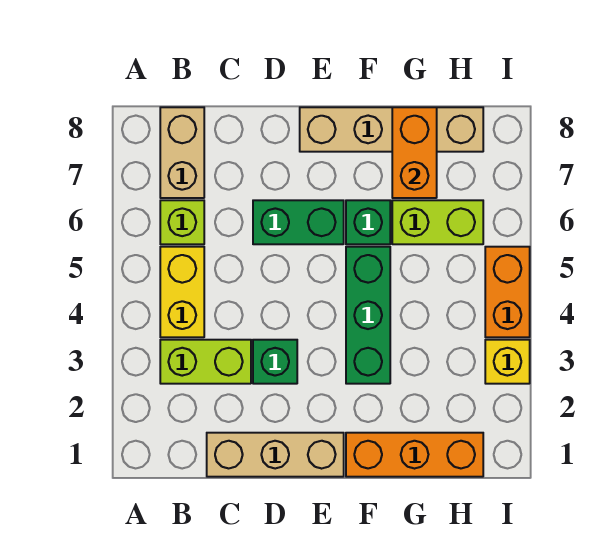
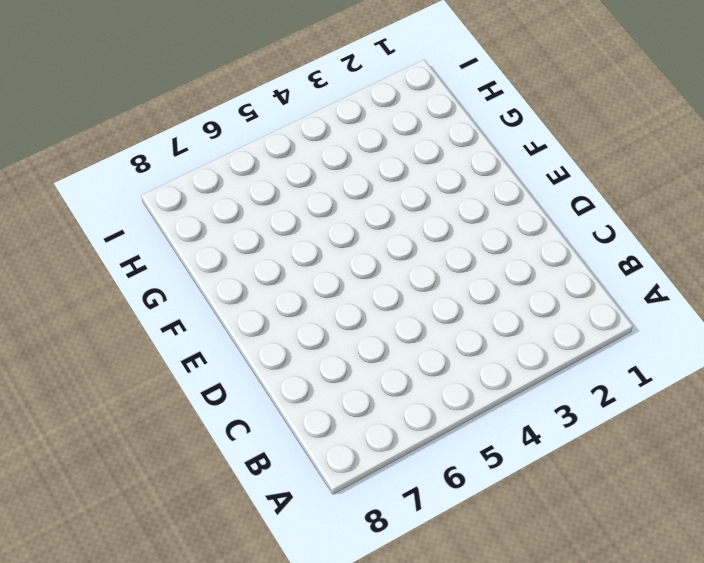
none -> lime brick B3:C3 level 1
none -> yellow brick B4:B5 level 1
none -> lime brick B6 level 1

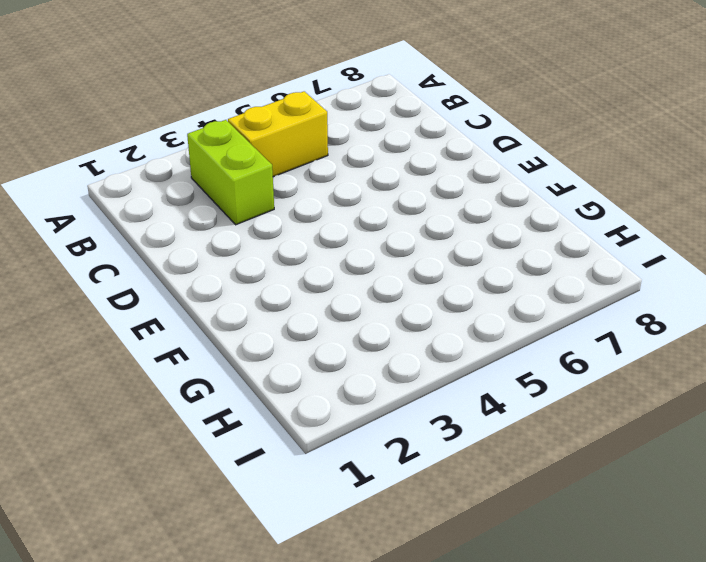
none -> lime brick B6 level 1
none -> tan brick B7:B8 level 1
none -> tan brick C1:E1 level 1

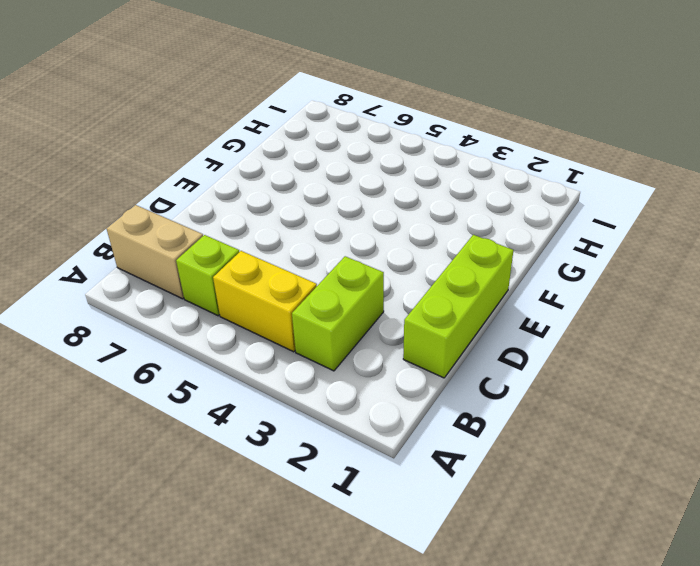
lime brick C1:E1 level 1 -> tan brick C1:E1 level 1
none -> green brick D3 level 1
none -> green brick D6:E6 level 1
none -> tan brick E8:H8 level 1

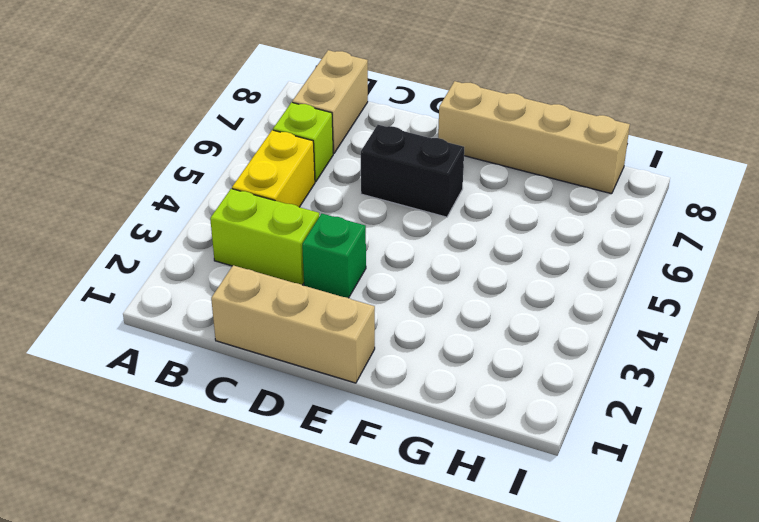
black brick D6:E6 level 1 -> green brick D6:E6 level 1
none -> orange brick F1:H1 level 1
none -> green brick F3:F5 level 1
none -> green brick F6 level 1

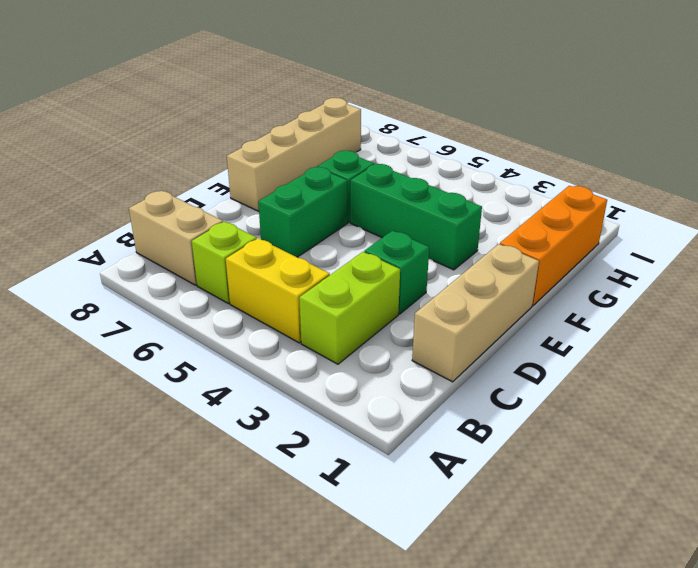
none -> lime brick G6:H6 level 1
none -> yellow brick I3 level 1
none -> orange brick I4:I5 level 1

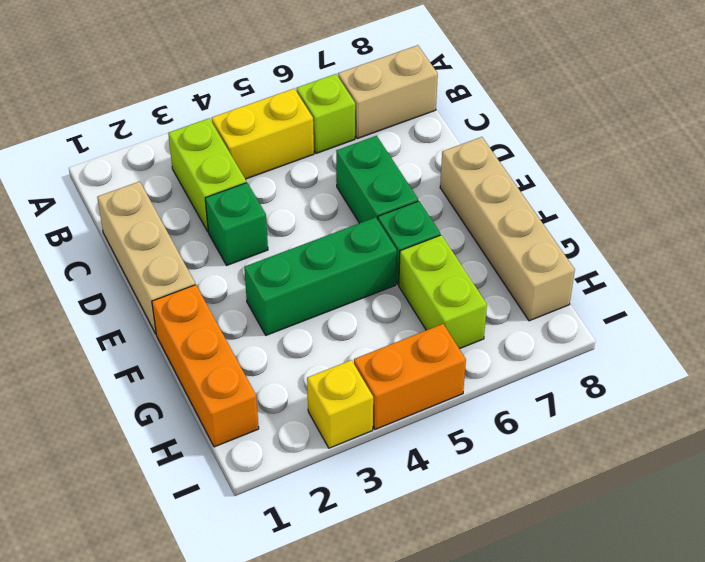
none -> orange brick G7:G8 level 2

